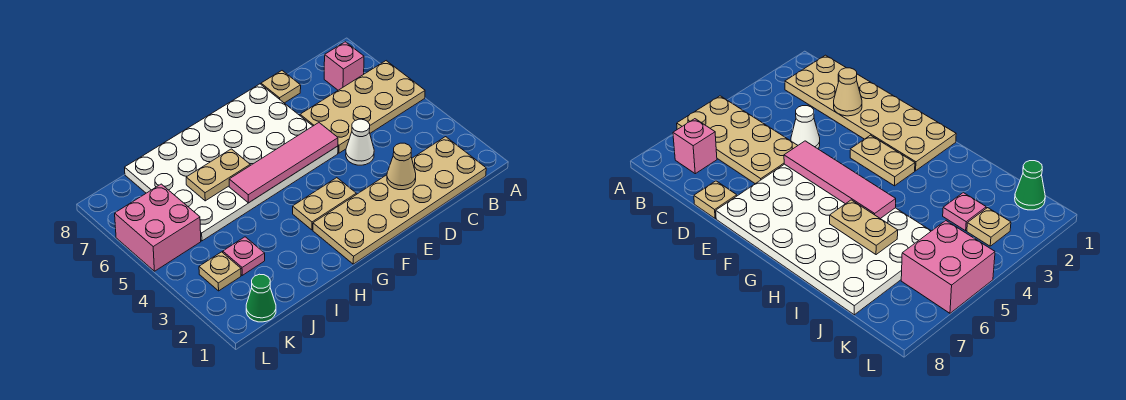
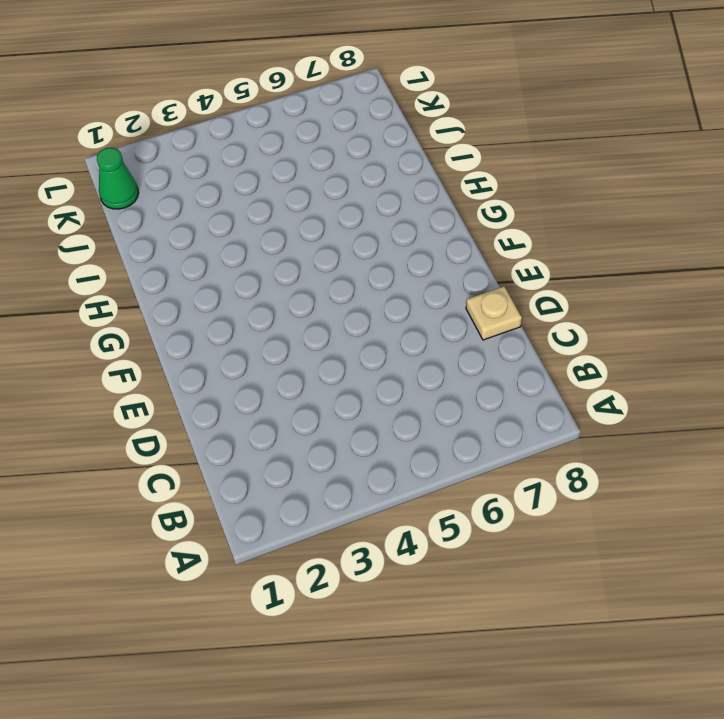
none -> tan plate A5:D6 level 1
none -> tan plate B1:G2 level 1
none -> pink brick B7 level 1

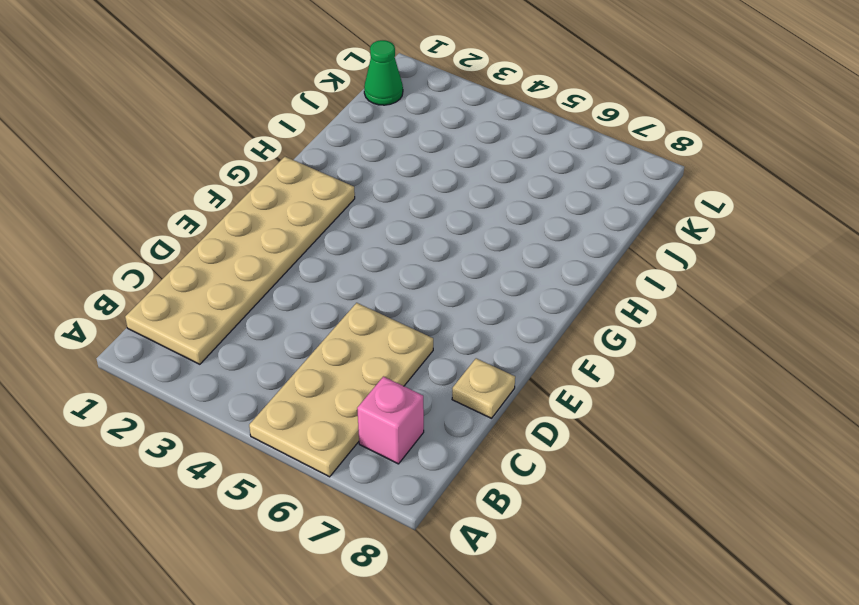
none -> white cone D4 level 1
none -> white plate E5:J8 level 1
none -> tan plate F3:G3 level 1

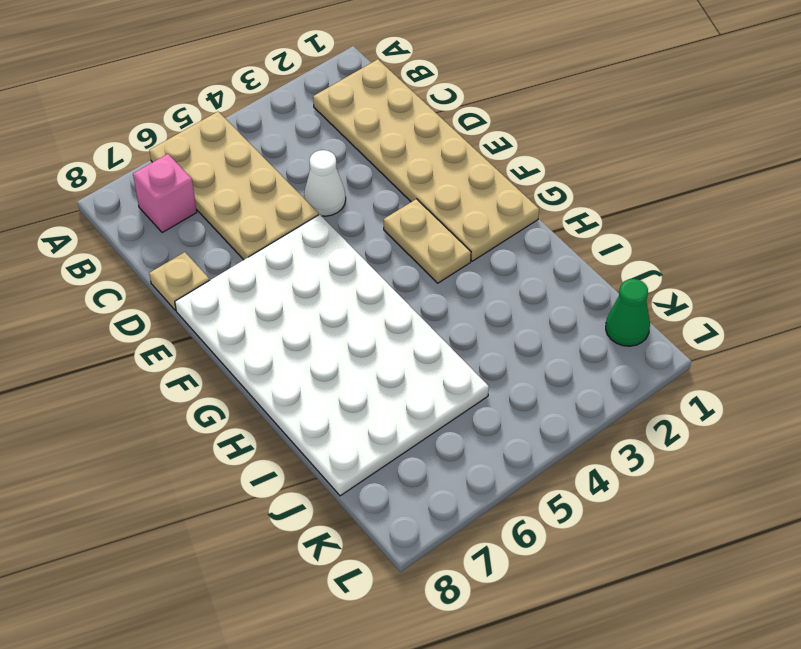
none -> pink plate J3 level 1
none -> tan plate K3 level 1
none -> pink brick K5:L6 level 1

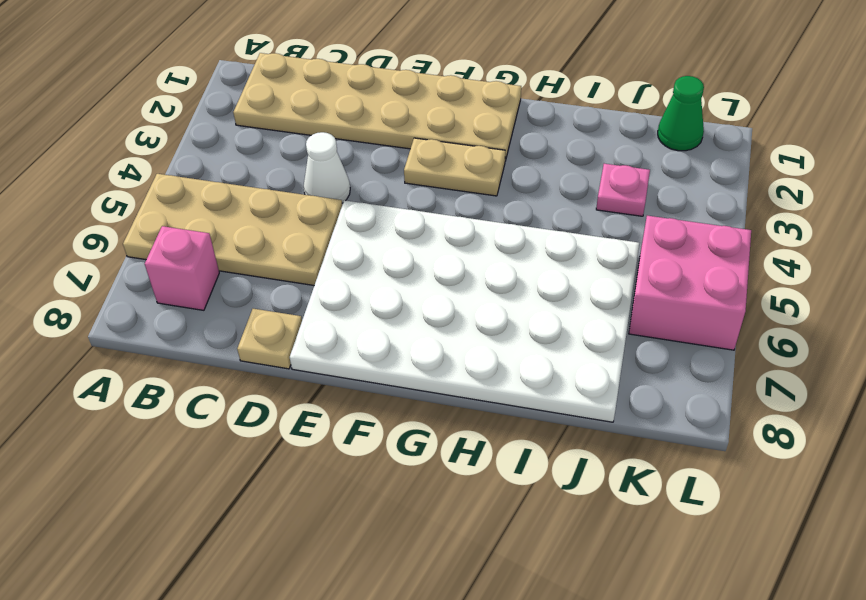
none -> tan plate K3 level 1
none -> tan cone D2 level 2
none -> pink tile E5:H5 level 2

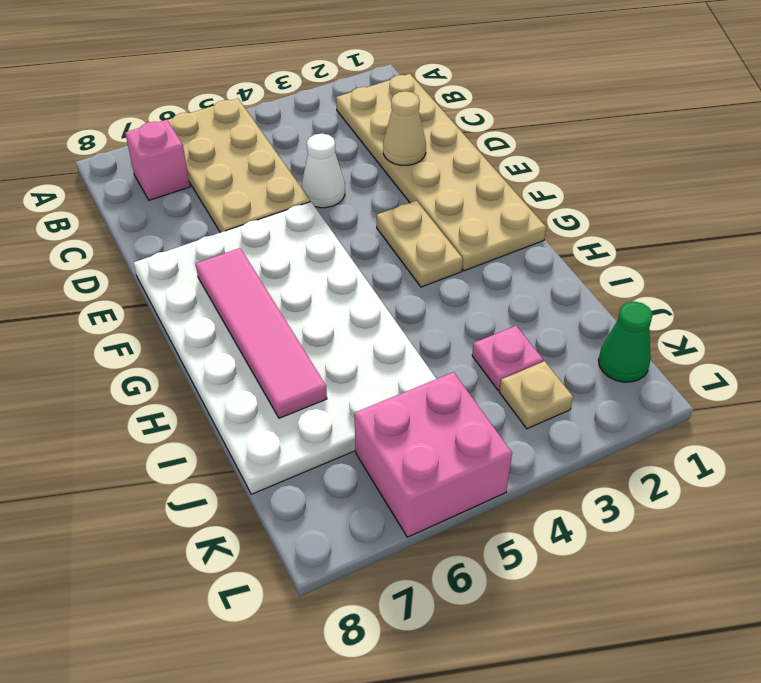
pink tile F7:I7 level 2 -> pink tile E5:H5 level 2
none -> tan plate D8 level 1
none -> tan plate H6:I6 level 2

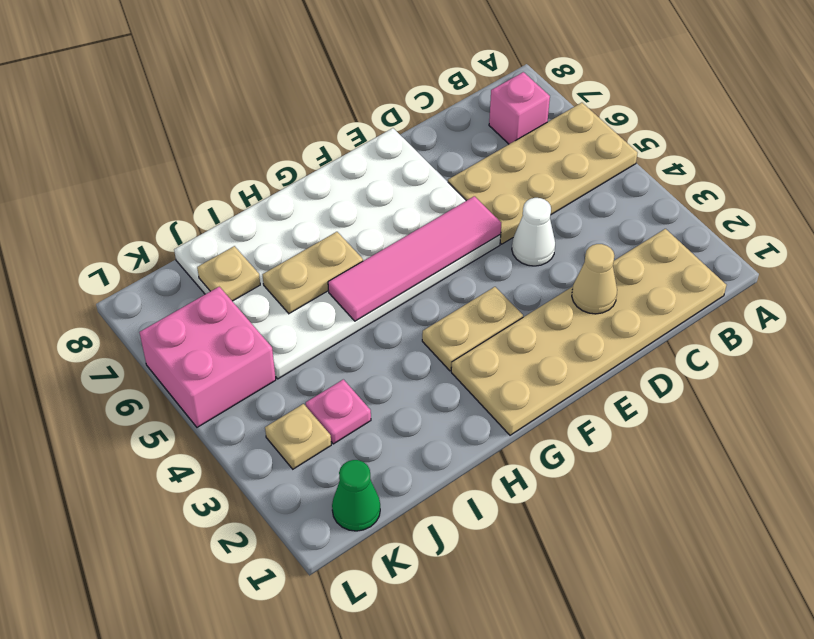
tan plate J7 level 2 -> tan plate D8 level 1

